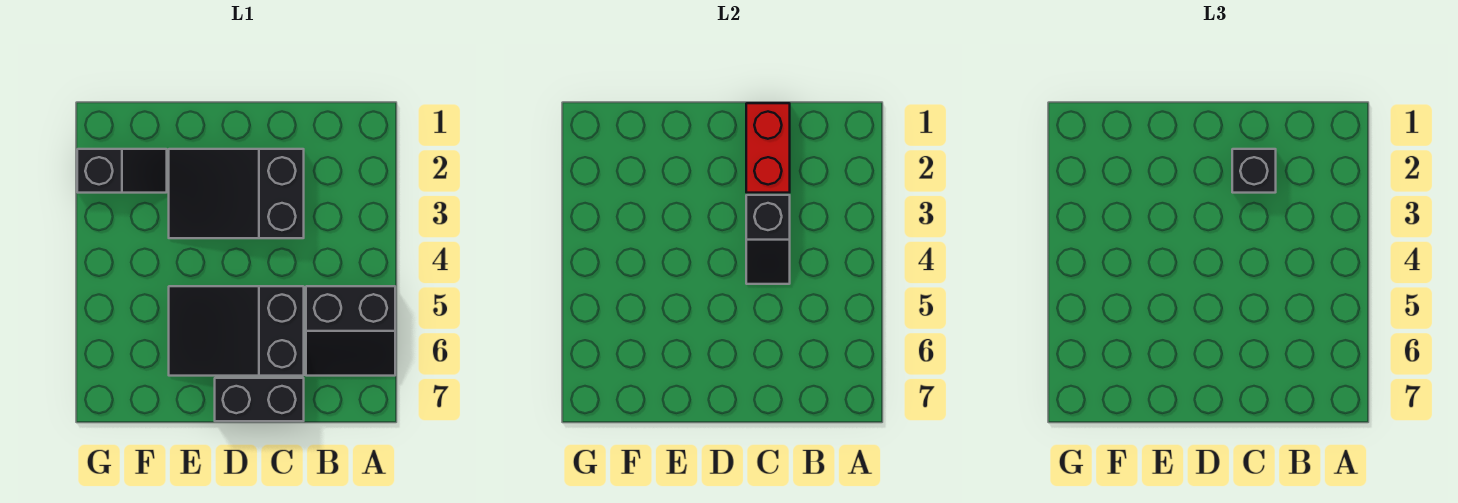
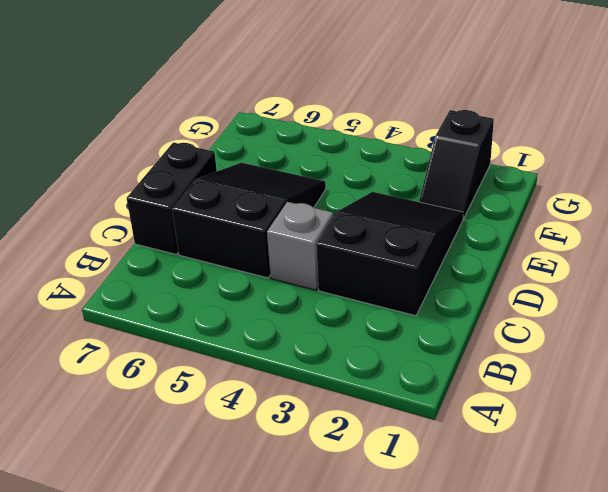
grey brick C4 level 1 -> none
none -> black slope A5:B6 level 1 top 5
none -> red brick C1:C2 level 2

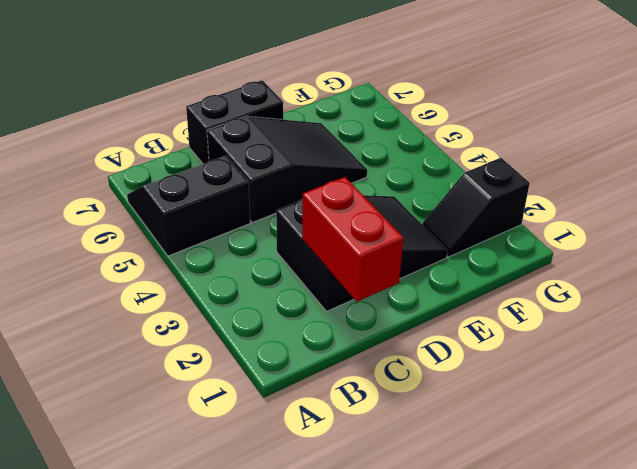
none -> black slope C3:C4 level 2 top 3
none -> black brick C2 level 3

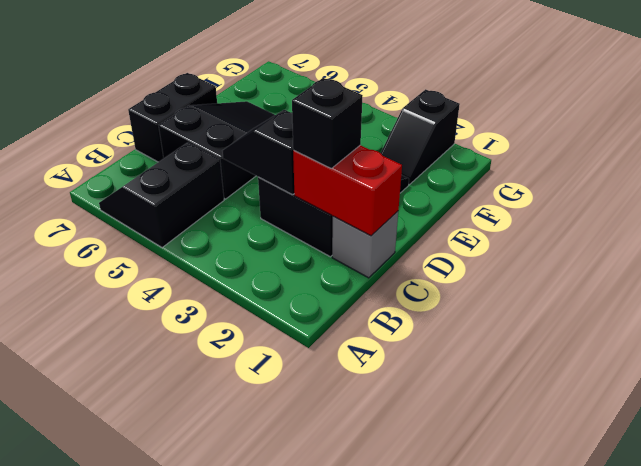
grey brick C1 level 1 -> none

